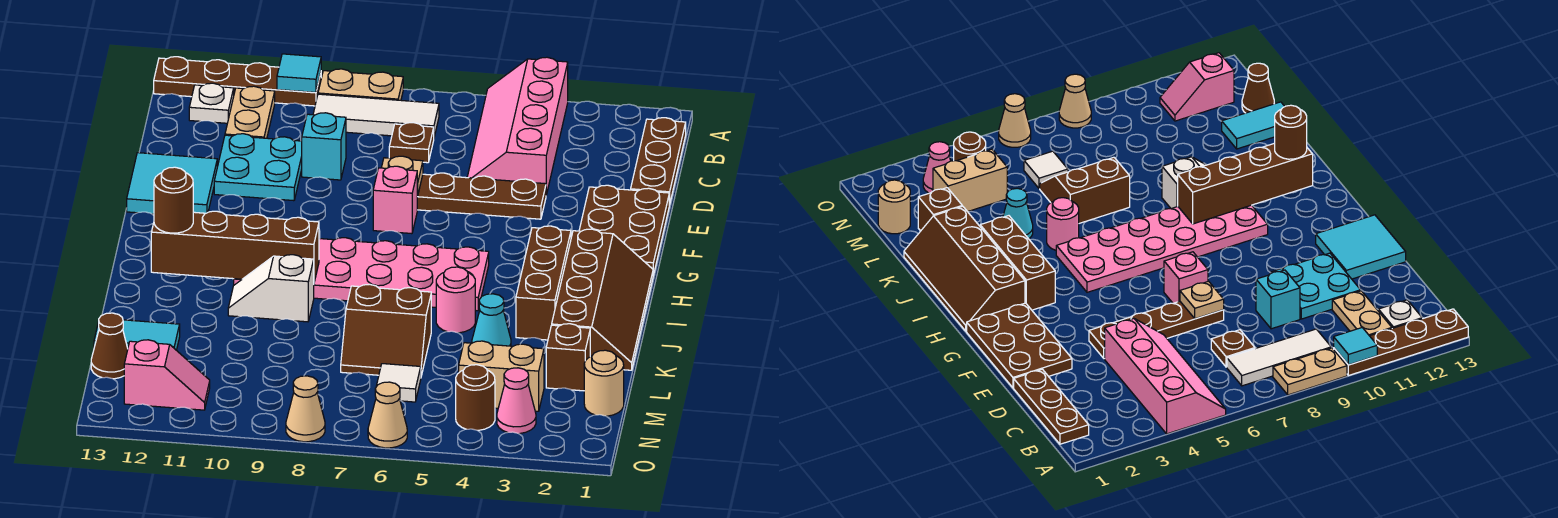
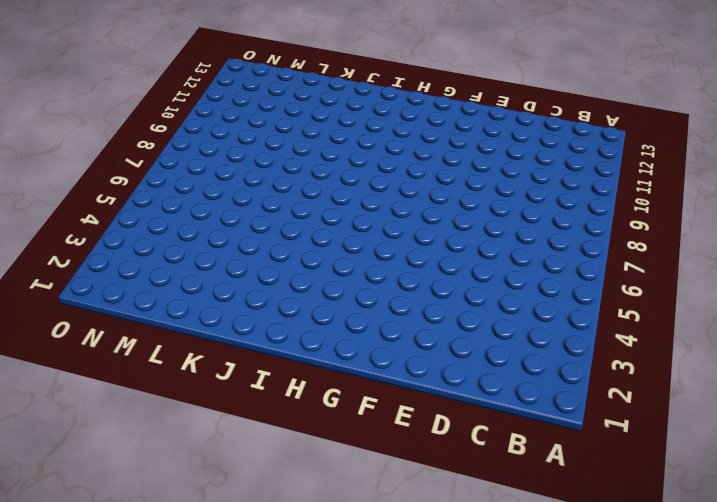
none -> pink slope A4:D5 level 1 top 4
none -> tan plate A8:A9 level 1
none -> brown plate A10:A13 level 1
none -> brown plate B1:D1 level 1

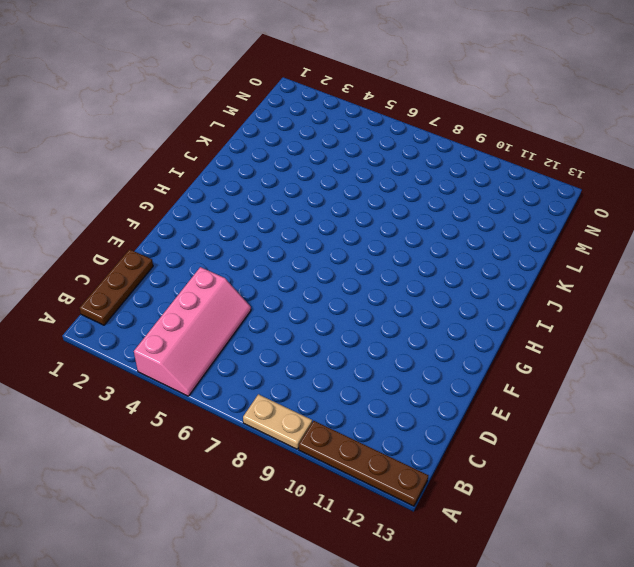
none -> white tile B7:B9 level 1
none -> tan plate B11:C11 level 1
none -> white plate B12 level 1
none -> brown plate C7 level 1

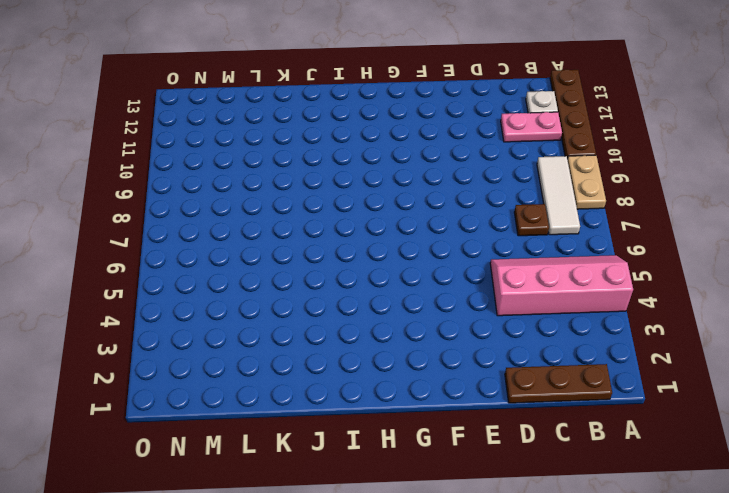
pink plate B11:C11 level 1 -> tan plate B11:C11 level 1
none -> cyan brick D9 level 1
none -> cyan plate D10:E11 level 1
none -> brown plate E1:G2 level 1
none -> brown plate E4:E7 level 1

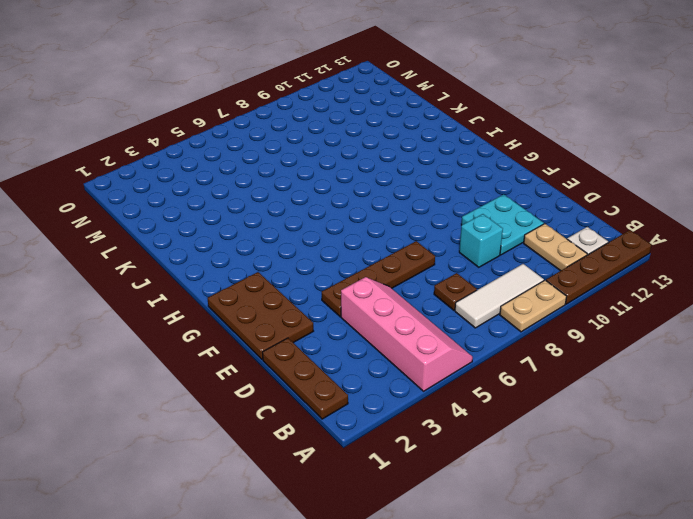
none -> cyan tile E12:F13 level 1
none -> pink brick F7 level 1
none -> brown slope H1:K2 level 1 top 2
none -> brown brick H3:J3 level 1

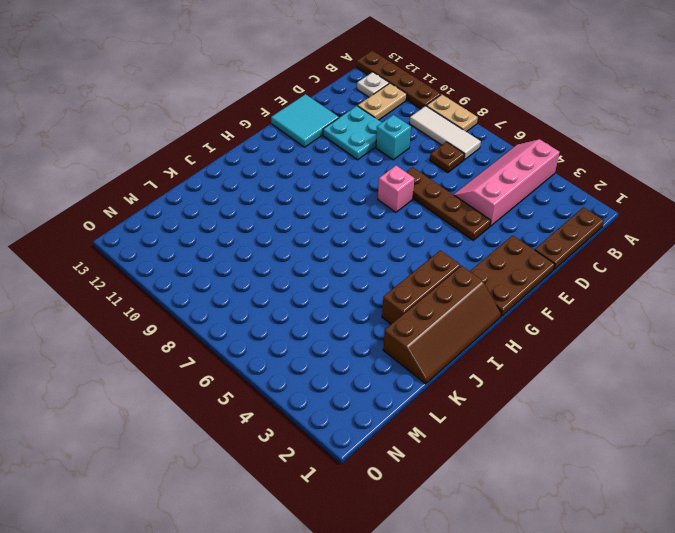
none -> pink plate H5:I10 level 1
none -> pink round brick J5 level 1
none -> white slope J9:J10 level 1 top 9
none -> cyan cone K4 level 1

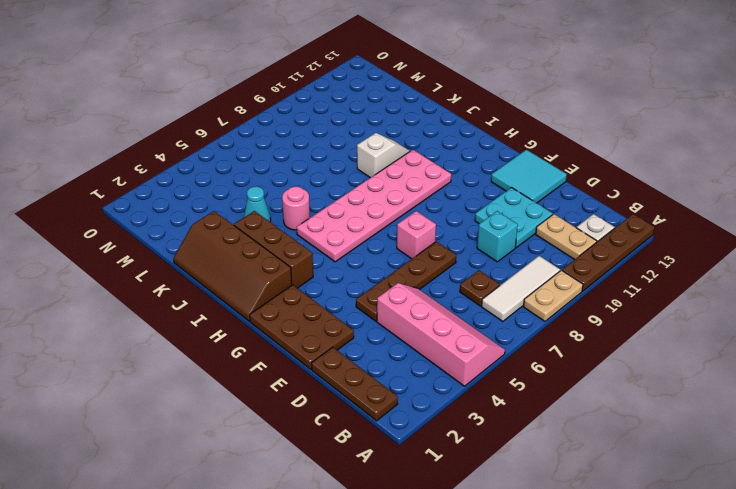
none -> brown slope K6:L7 level 1 top K
none -> brown brick L2 level 1
none -> cyan tile L12:L13 level 1
none -> tan round brick M1 level 1

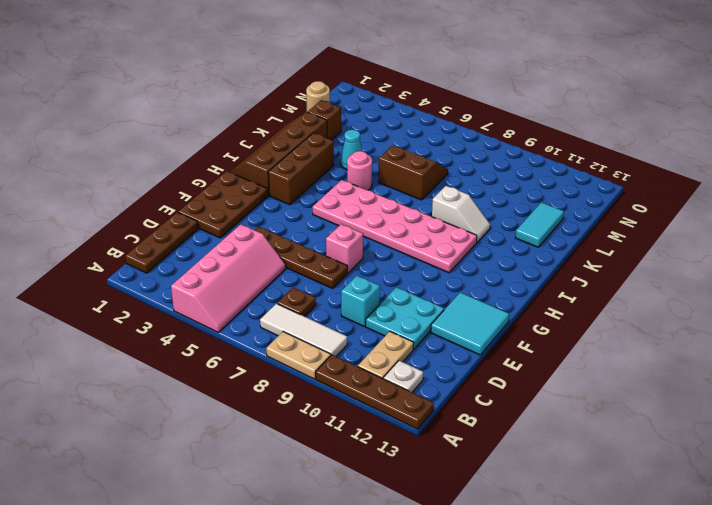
cyan tile K12:L12 level 1 -> cyan tile L12:L13 level 1
none -> tan brick M3:M4 level 1
none -> white tile M6 level 1
none -> brown cone M13 level 1
none -> pink cone N3 level 1

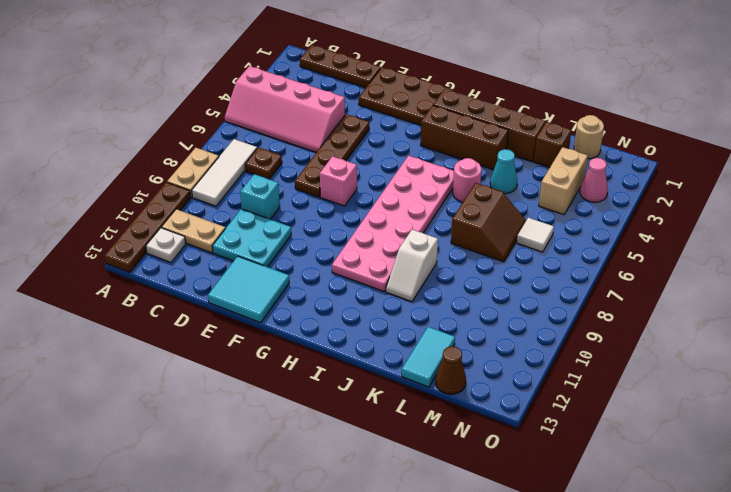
none -> brown round brick N4 level 1
none -> pink slope N11:N12 level 1 top 12
none -> tan cone O6 level 1
none -> tan cone O8 level 1

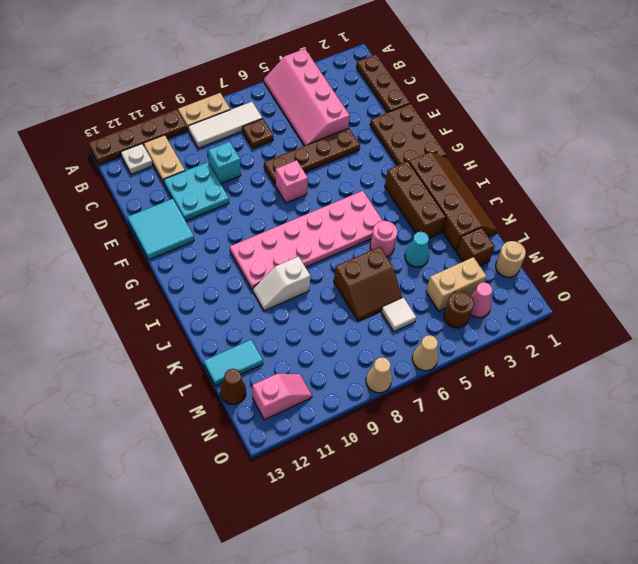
none -> cyan tile A10 level 2
none -> tan plate E7 level 2
none -> brown brick I9:I12 level 2
none -> brown round brick I12 level 3

